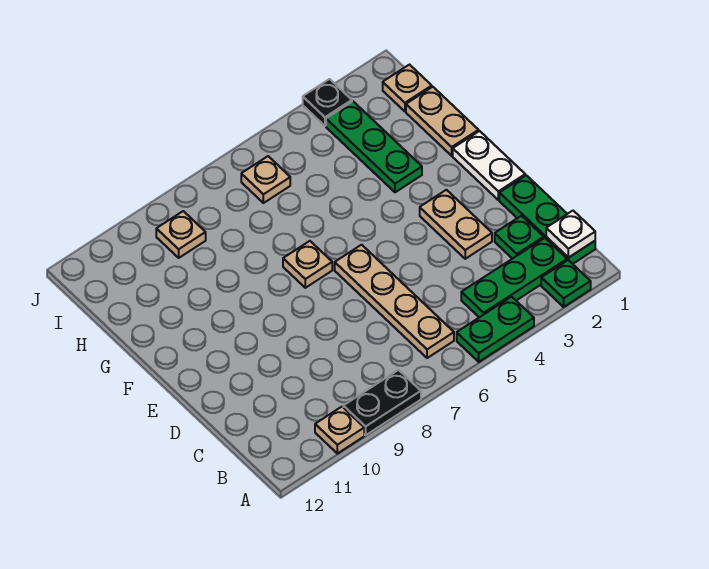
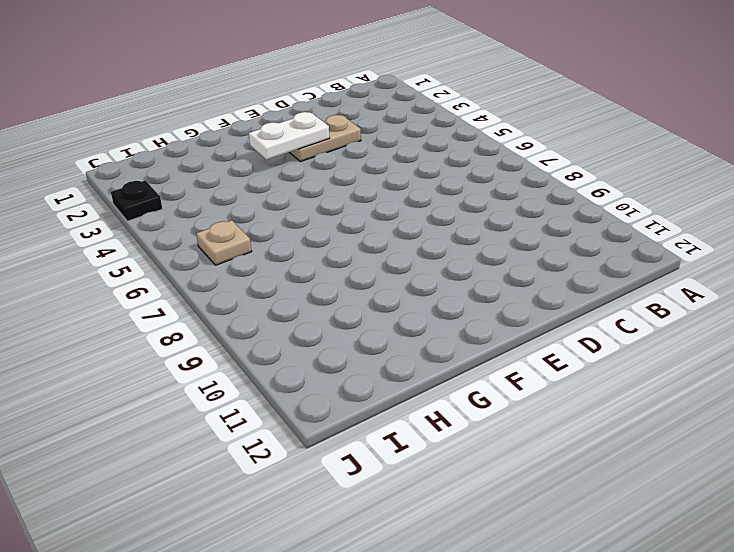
white plate E3:F3 level 2 -> white plate E1:F1 level 1
none -> green plate A2 level 1
none -> green plate A4:A5 level 1
none -> black plate A8:A9 level 1

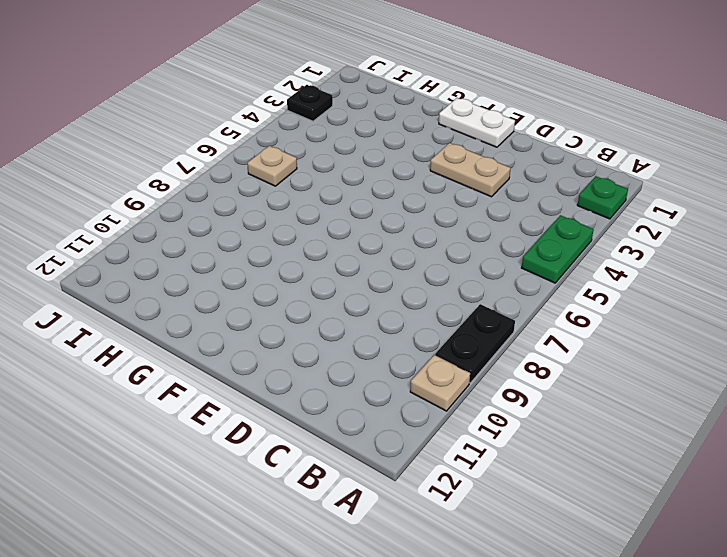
none -> green plate B1:D1 level 1
none -> green plate B2:B4 level 1
none -> tan plate B6:E6 level 1

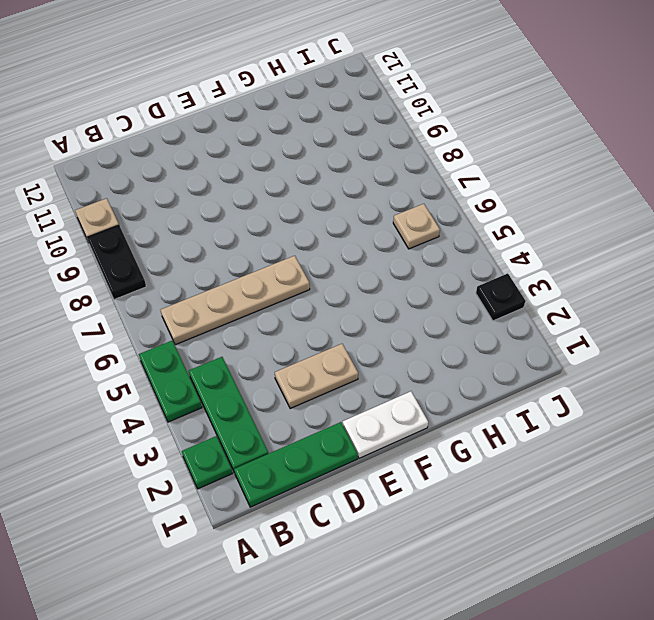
none -> green plate C2 level 1
none -> tan plate F7 level 1
none -> tan plate G1:H1 level 1

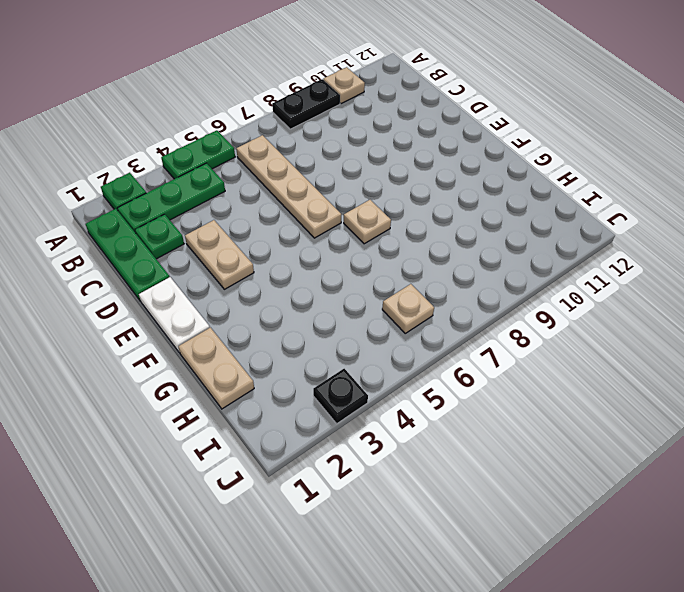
none -> green plate G3:I3 level 1
none -> tan plate I1 level 1
none -> tan plate I9 level 1

